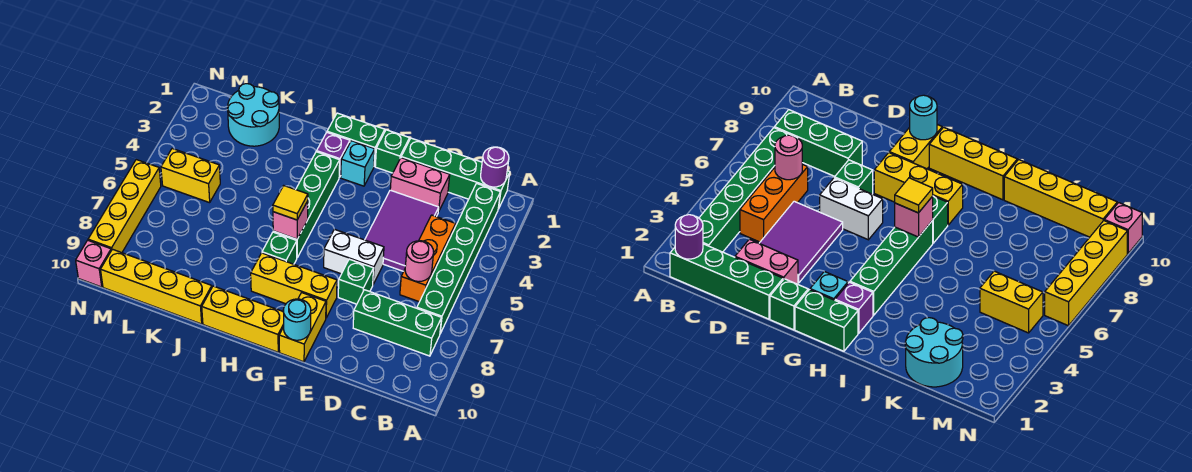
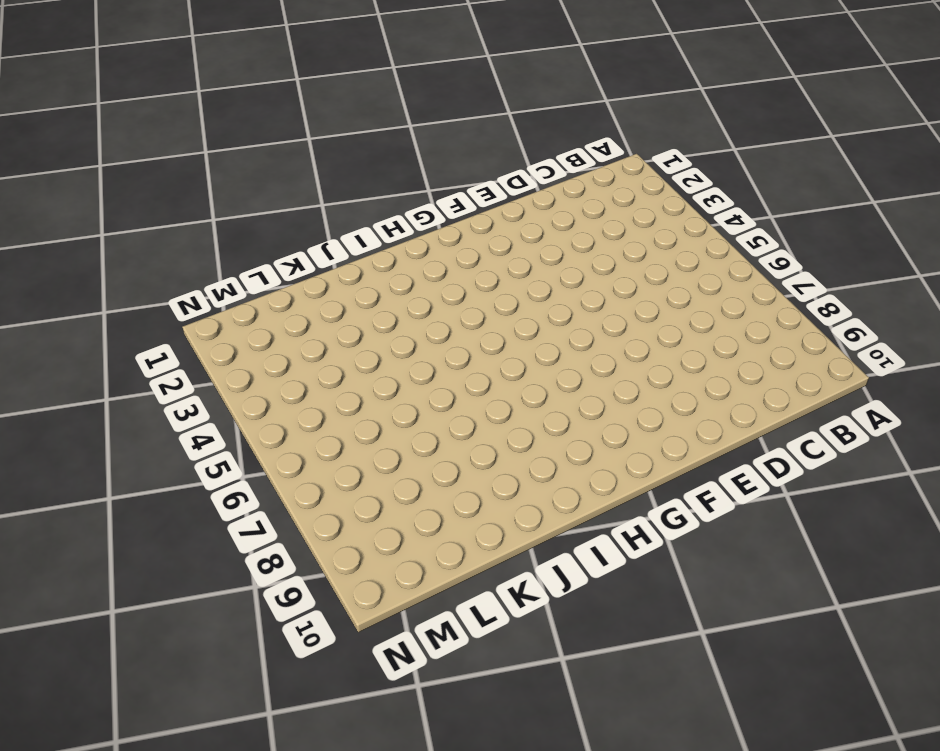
none -> green brick B1:E1 level 1
none -> green brick B2:B7 level 1
none -> green brick B8:D8 level 1

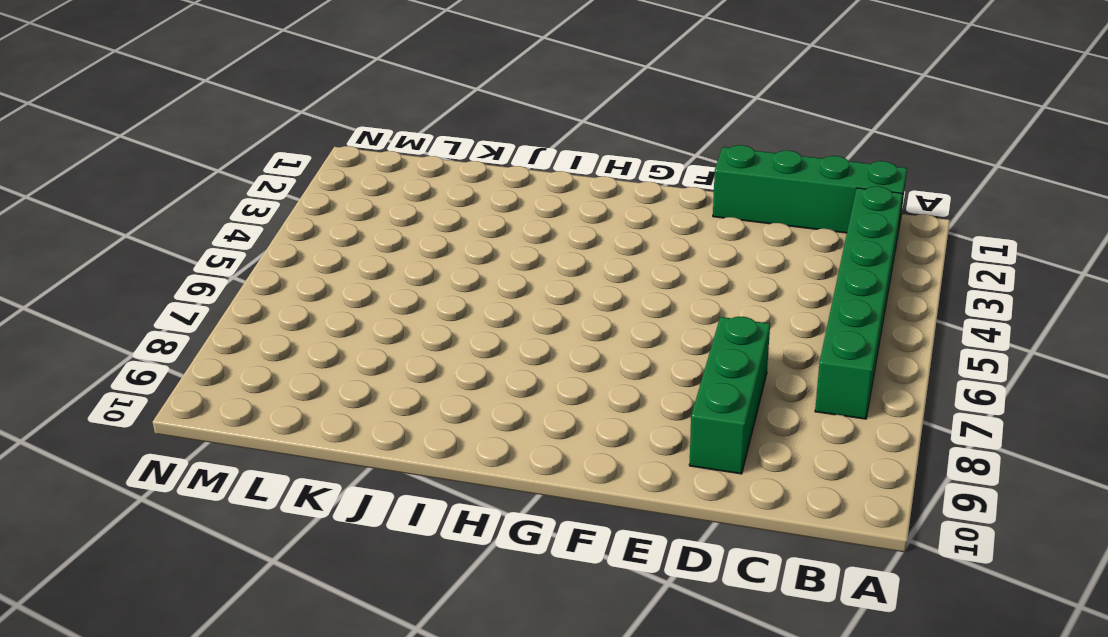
green brick D7:D9 level 1 -> green brick B8:D8 level 1
none -> orange brick C4:C6 level 1
none -> pink brick D2:E2 level 1
none -> purple tile D3:E5 level 1

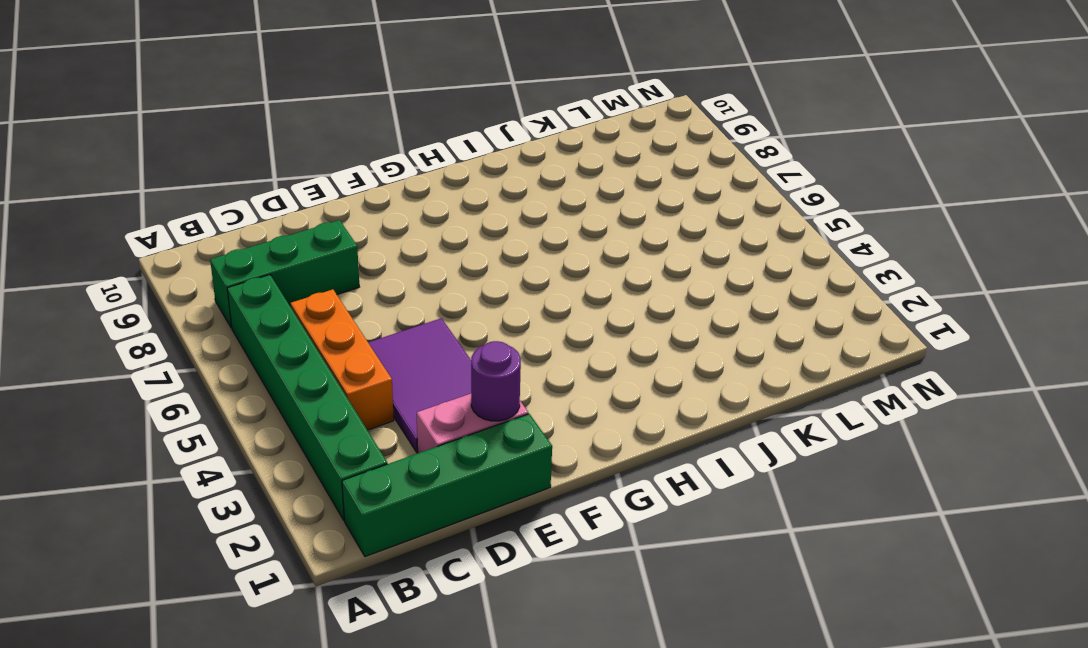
purple round brick E2 level 2 -> purple round brick B1 level 2
none -> white brick E6:F6 level 1
none -> green brick E7 level 1
none -> green brick F1 level 1

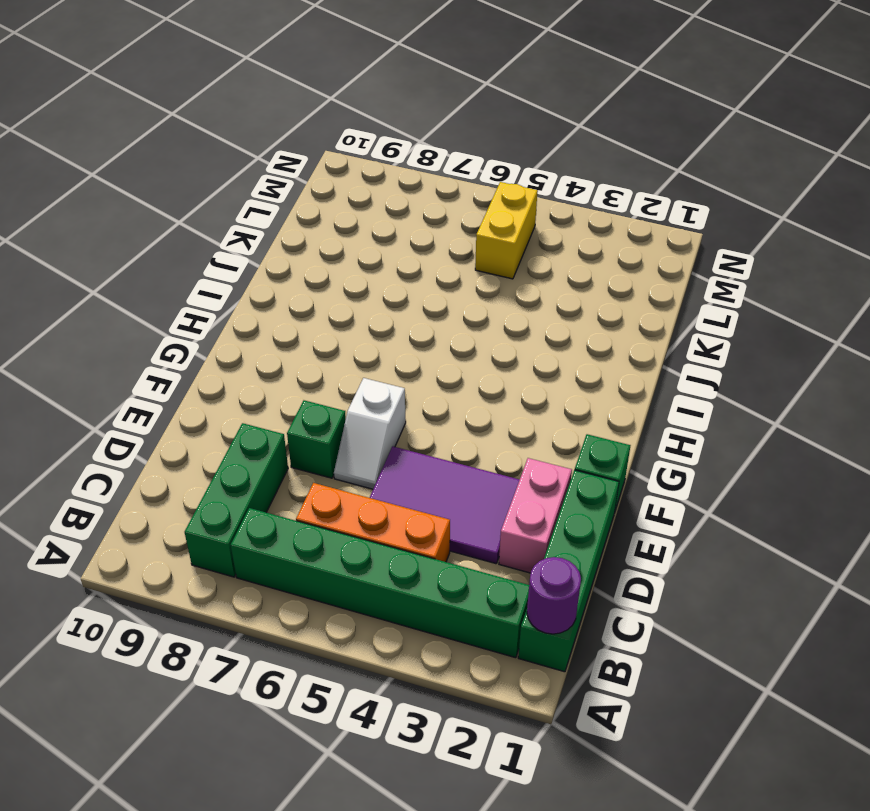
white slope E6:F6 level 1 top F -> white brick E6:F6 level 1
none -> yellow brick F8:H8 level 1
none -> yellow brick F9:F10 level 1
none -> green brick G1:H1 level 1

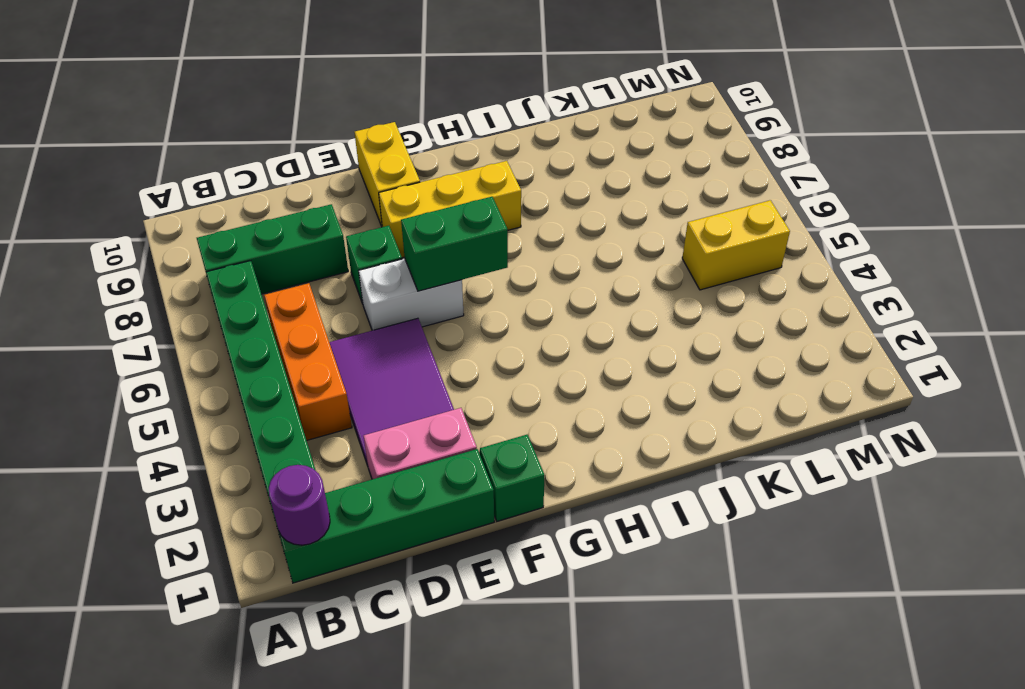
green brick F6:G6 level 2 -> green brick G1:H1 level 1
none -> cyan brick G2 level 1
none -> yellow brick G10:I10 level 1
none -> purple brick H2 level 1

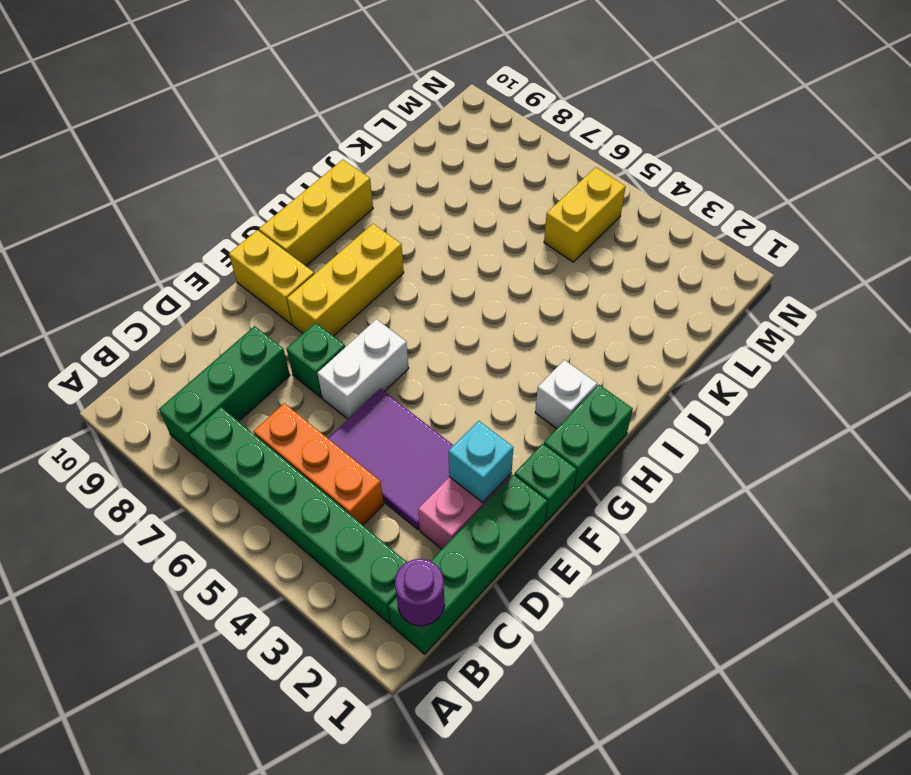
cyan brick E2 level 2 -> cyan brick G2 level 1
white brick H2 level 1 -> purple brick H2 level 1
none -> green brick H3:H6 level 1
none -> green brick H7 level 1
none -> yellow brick J10:M10 level 1

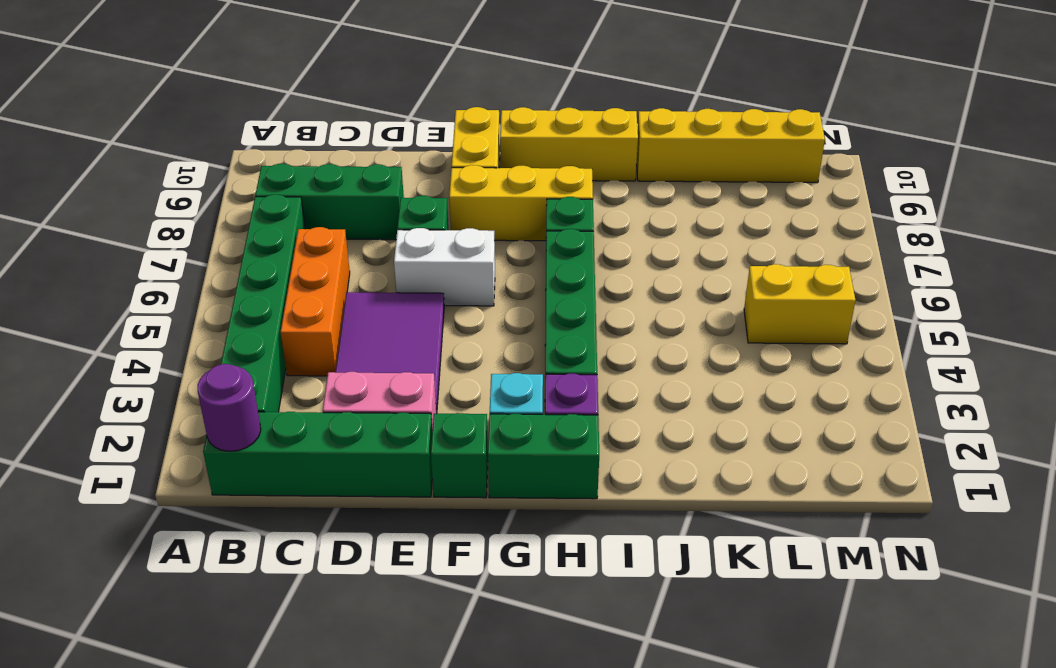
none -> cyan round brick K1:L2 level 1
none -> yellow brick N6:N9 level 1
none -> pink brick N10 level 1

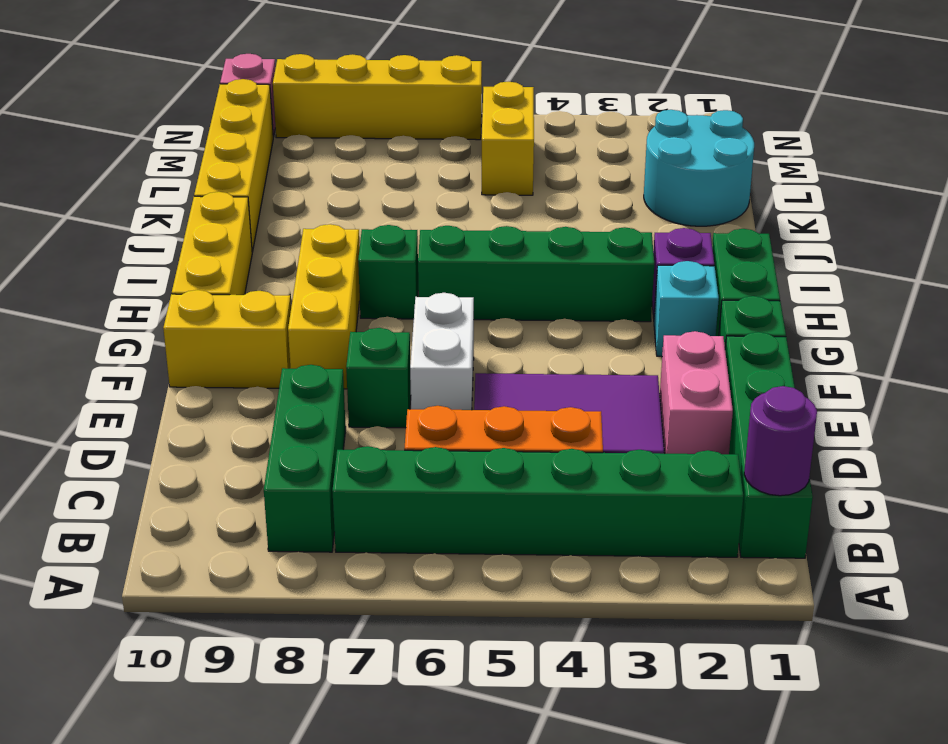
none -> pink round brick C6 level 2
none -> cyan round brick F10 level 2
none -> pink brick H6 level 2

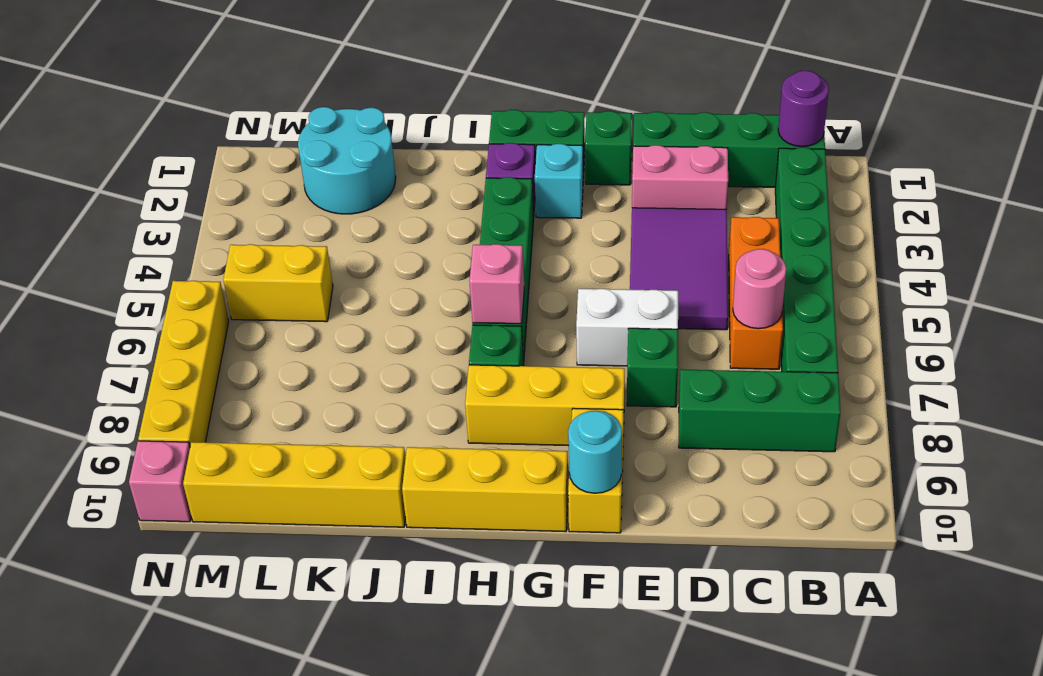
none -> yellow tile H6 level 3

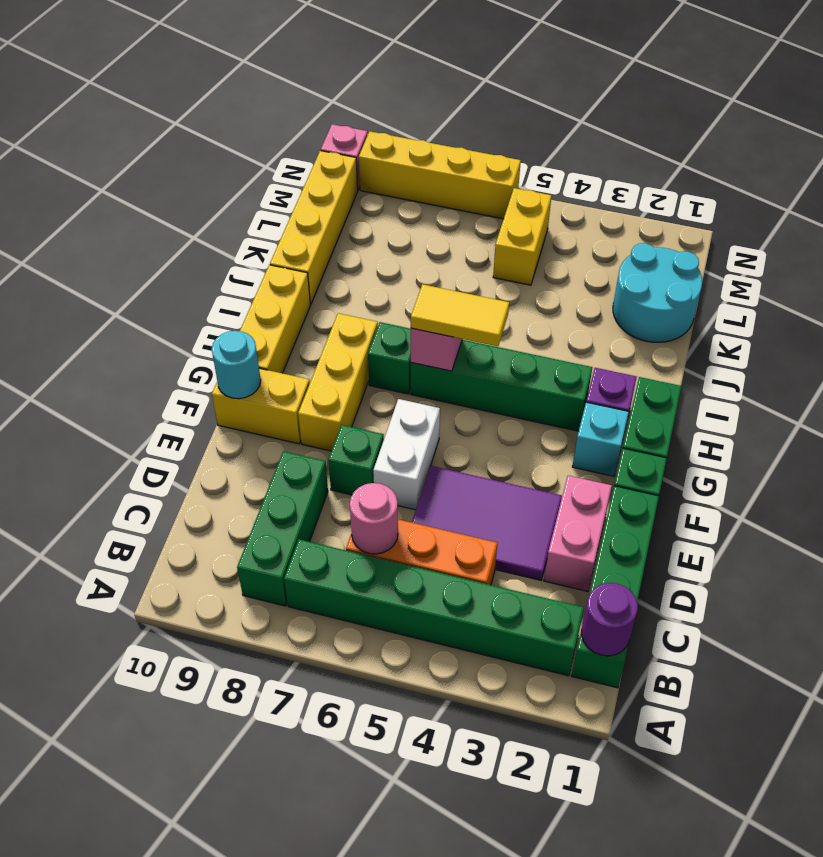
yellow tile H5:H6 level 3 -> yellow tile H6 level 3

